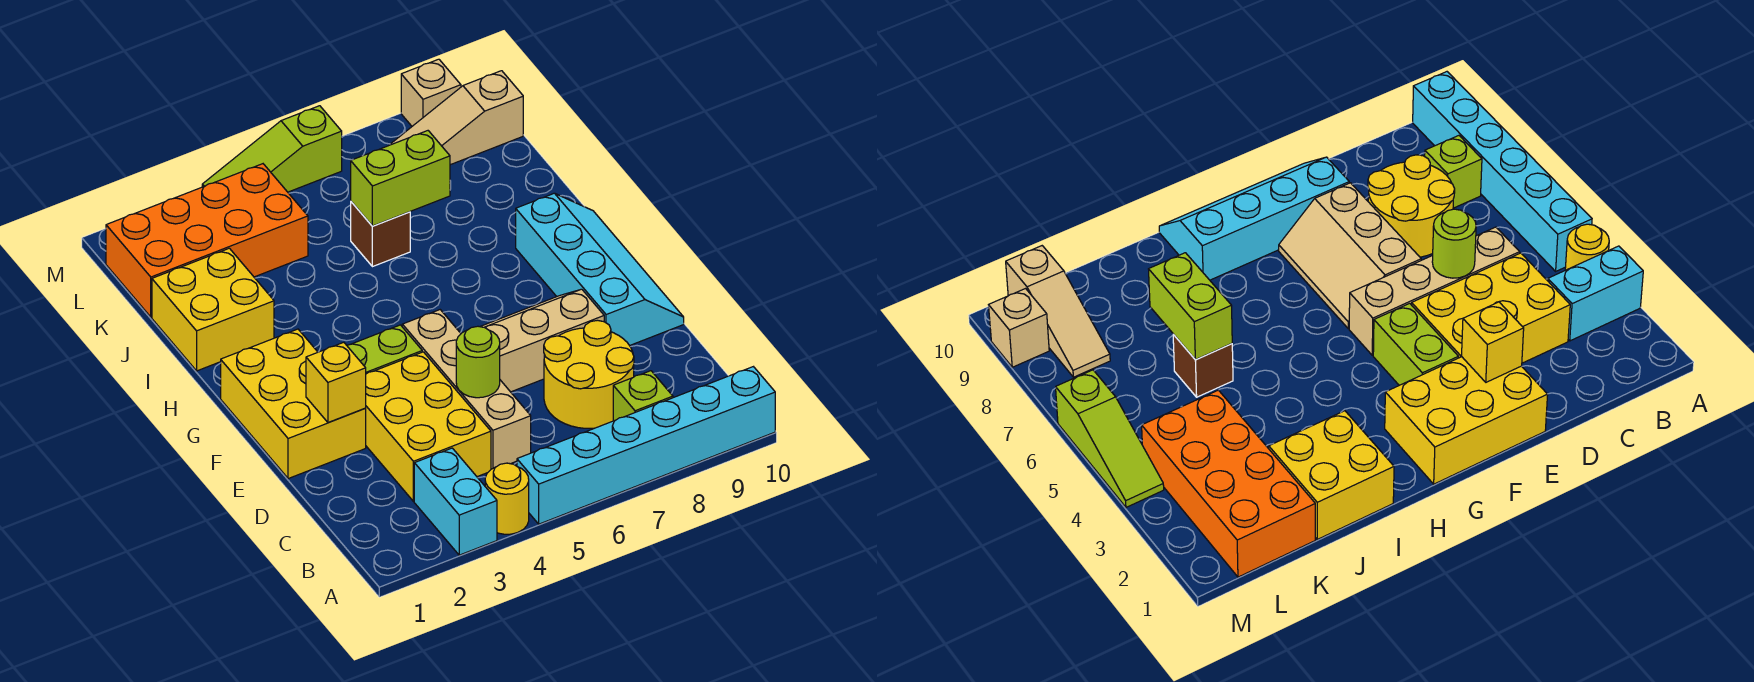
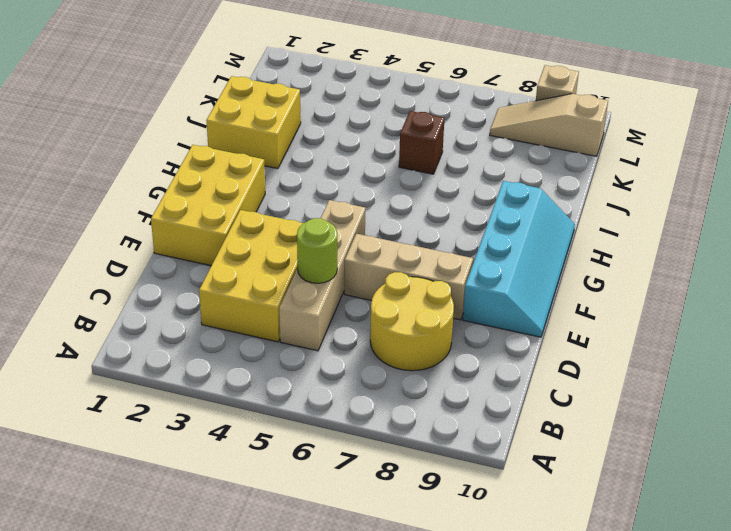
none -> cyan brick A3:B3 level 1
none -> yellow round brick A4 level 1
none -> cyan brick A5:A10 level 1

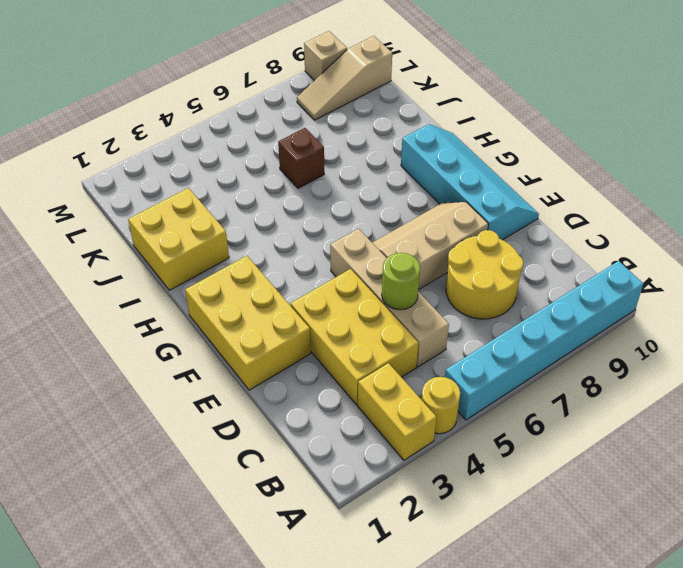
yellow brick A3:B3 level 1 -> cyan brick A3:B3 level 1
none -> lime brick B8 level 1
none -> lime brick F3:F4 level 1
none -> orange brick K1:L4 level 1

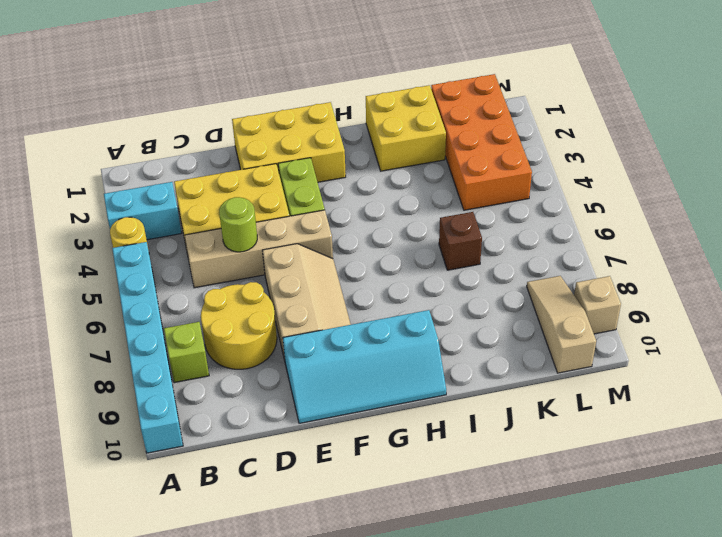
none -> lime slope M4:M6 level 1 top 6
none -> yellow brick E2 level 2
none -> lime brick J6:J7 level 2

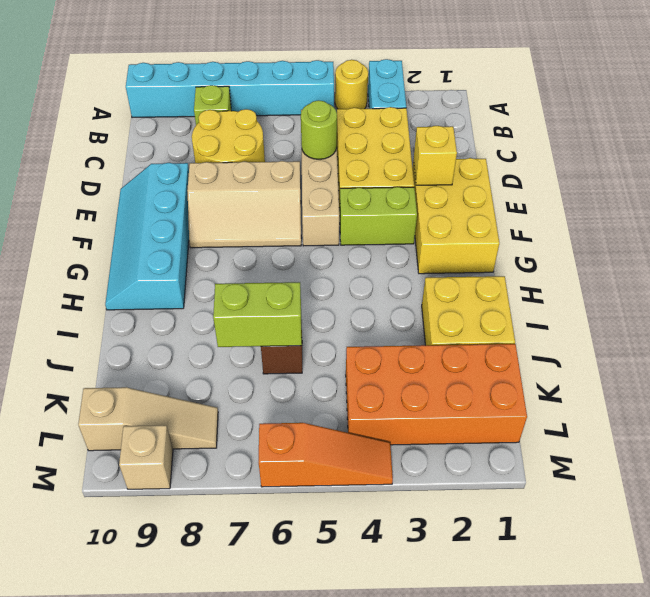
orange slope M4:M6 level 1 top 6 -> lime slope M4:M6 level 1 top 6

